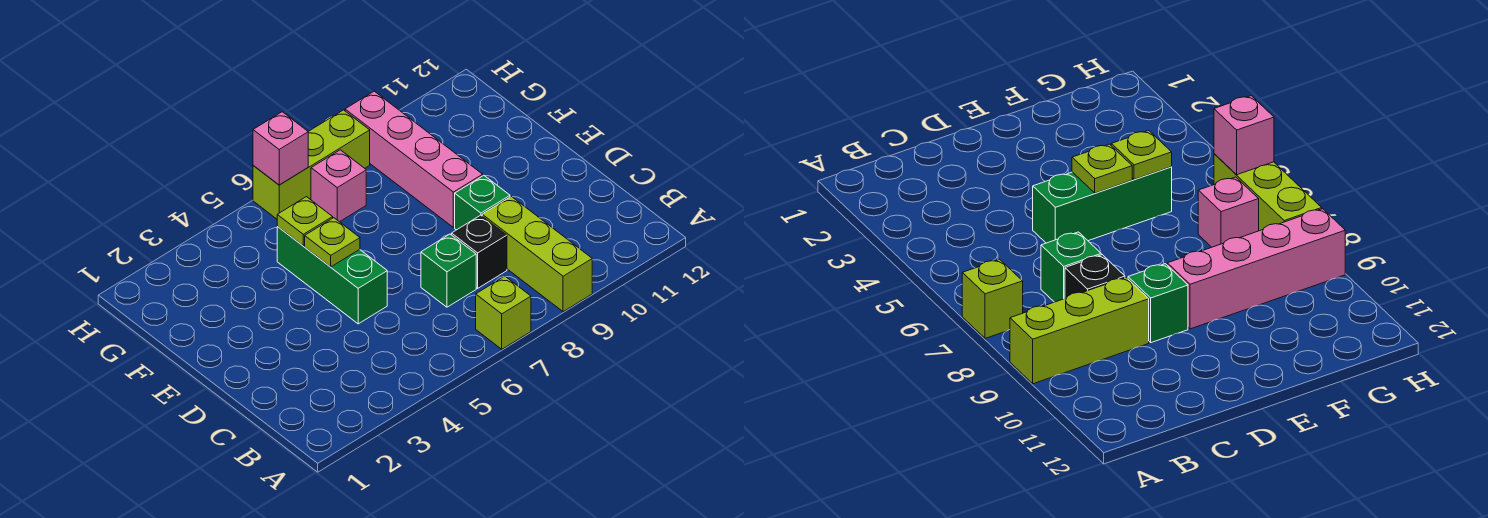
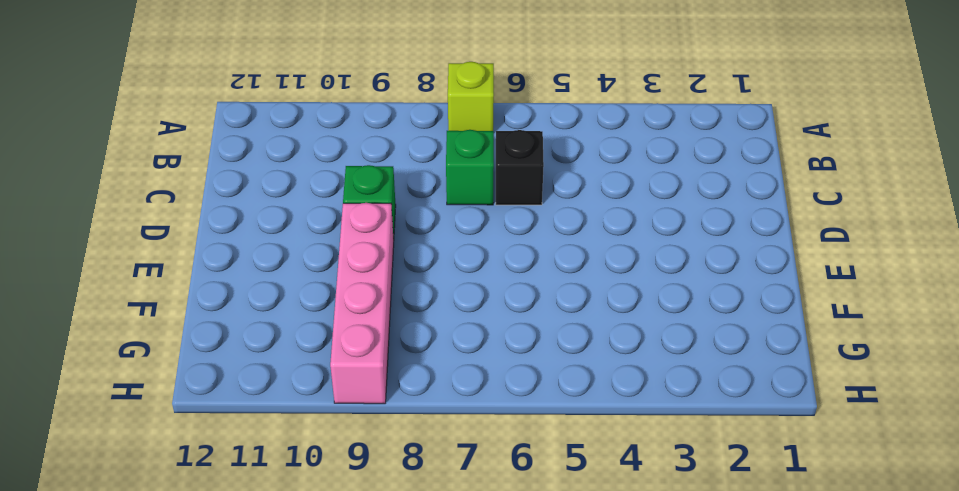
black brick C6 level 1 -> black brick C8 level 1
none -> lime brick A9:C9 level 1
none -> green brick D5:F5 level 1
none -> pink brick G7 level 1

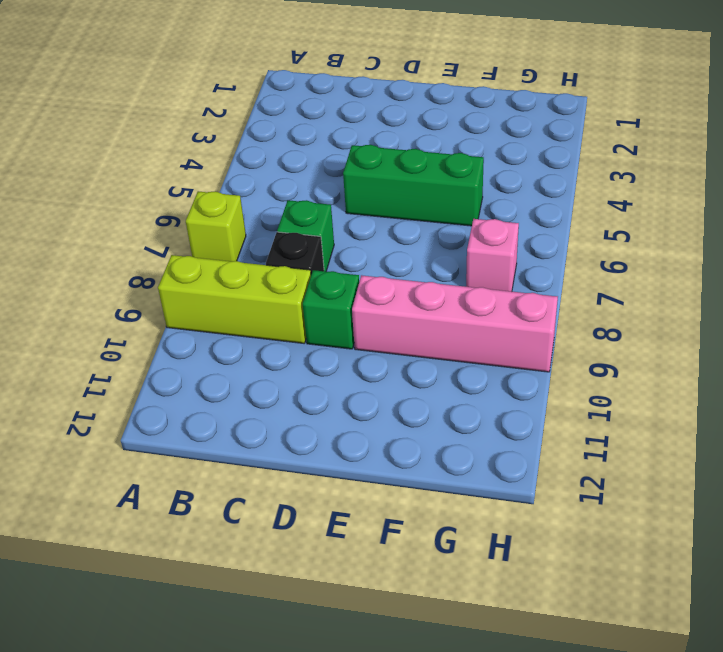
none -> lime brick H6:H8 level 1
none -> lime plate E5 level 2
none -> lime plate F5 level 2

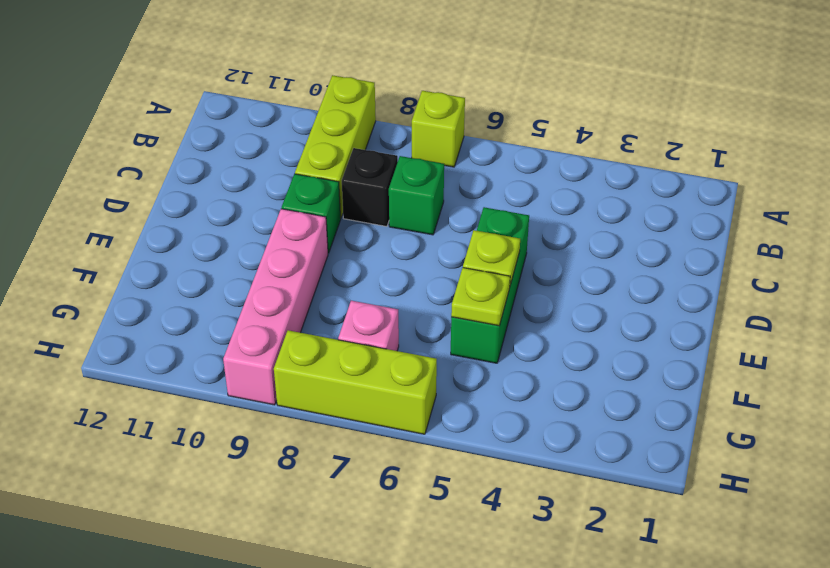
none -> pink brick H6 level 2

